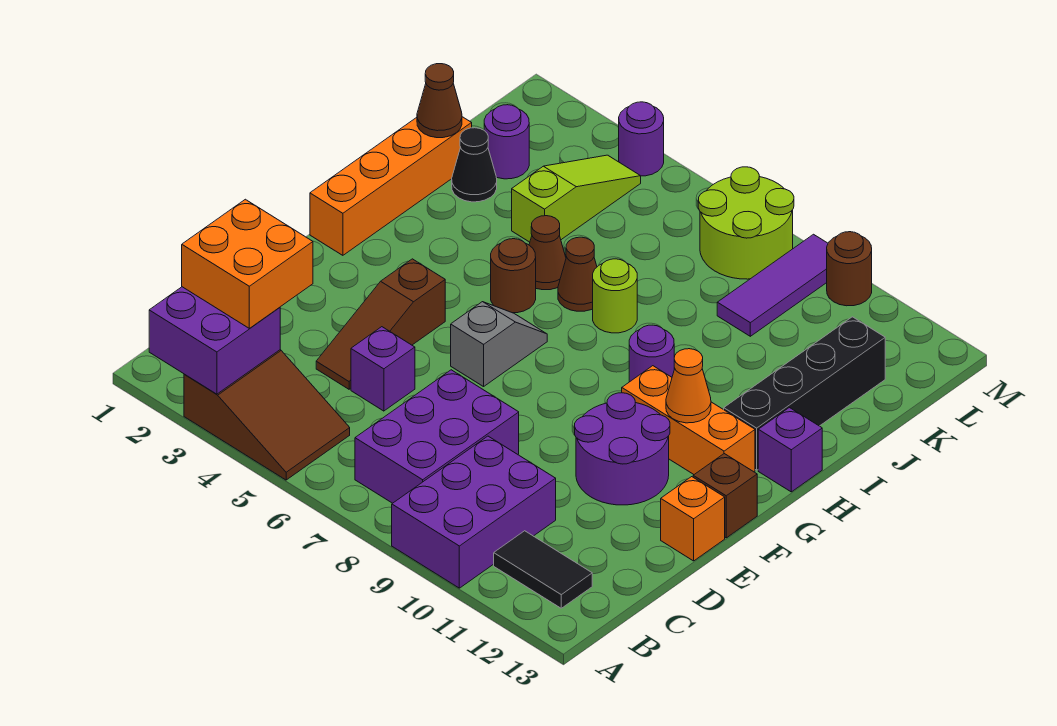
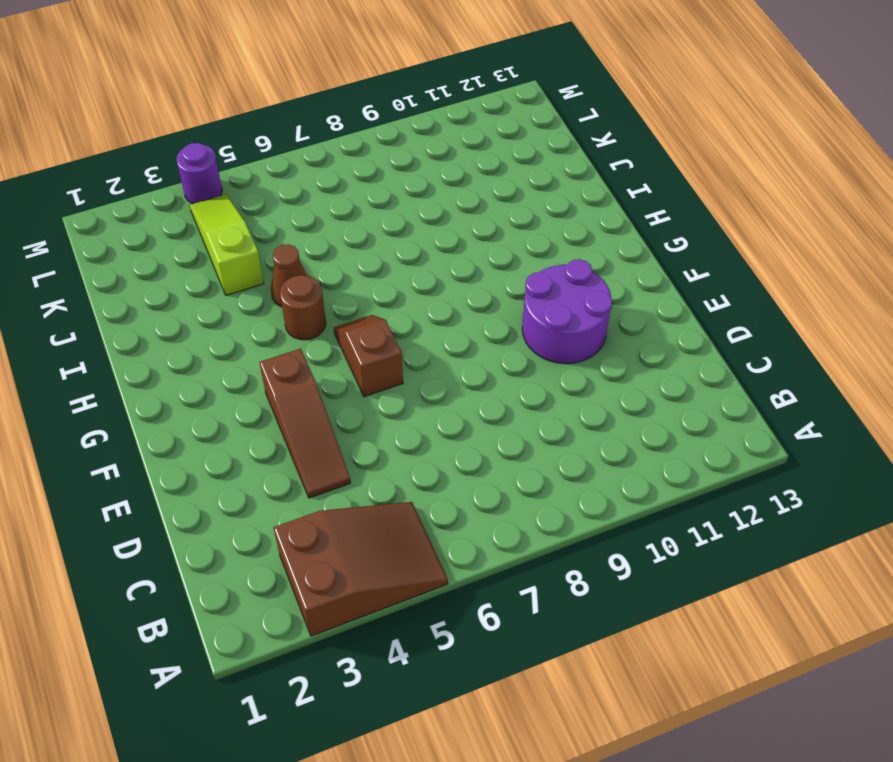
brown slope F6:G6 level 1 top F -> grey slope F6:G6 level 1 top F
none -> purple brick A9:C10 level 1
none -> purple brick B7:D8 level 1
none -> black tile B11:B12 level 1
none -> purple brick D5 level 1

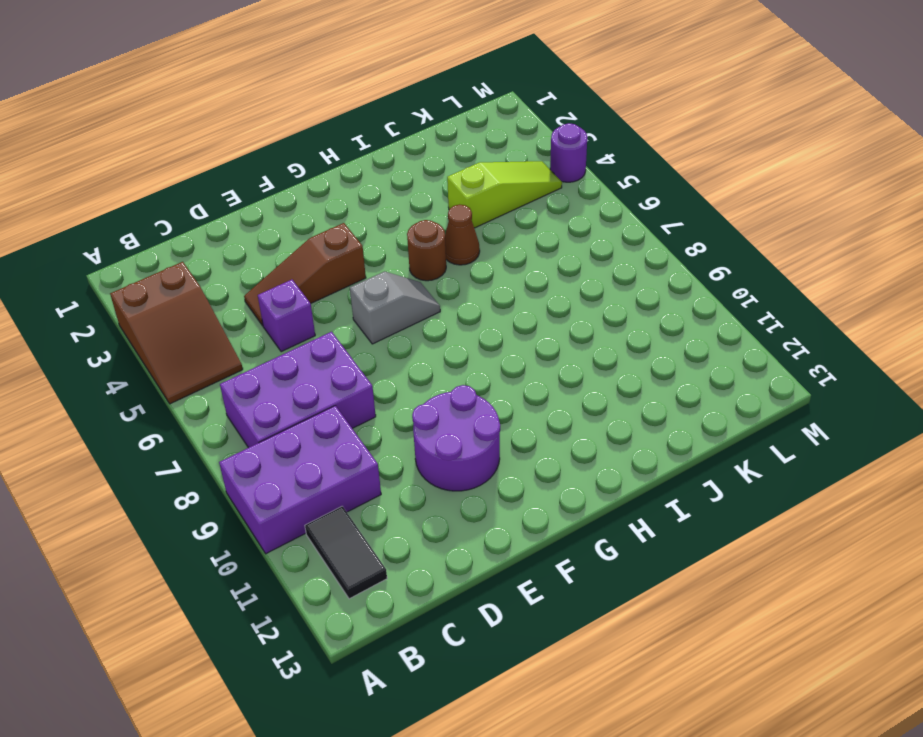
none -> orange brick E13 level 1
none -> brown brick F13 level 1
none -> orange brick G1:J1 level 1
none -> orange brick G10:G12 level 1

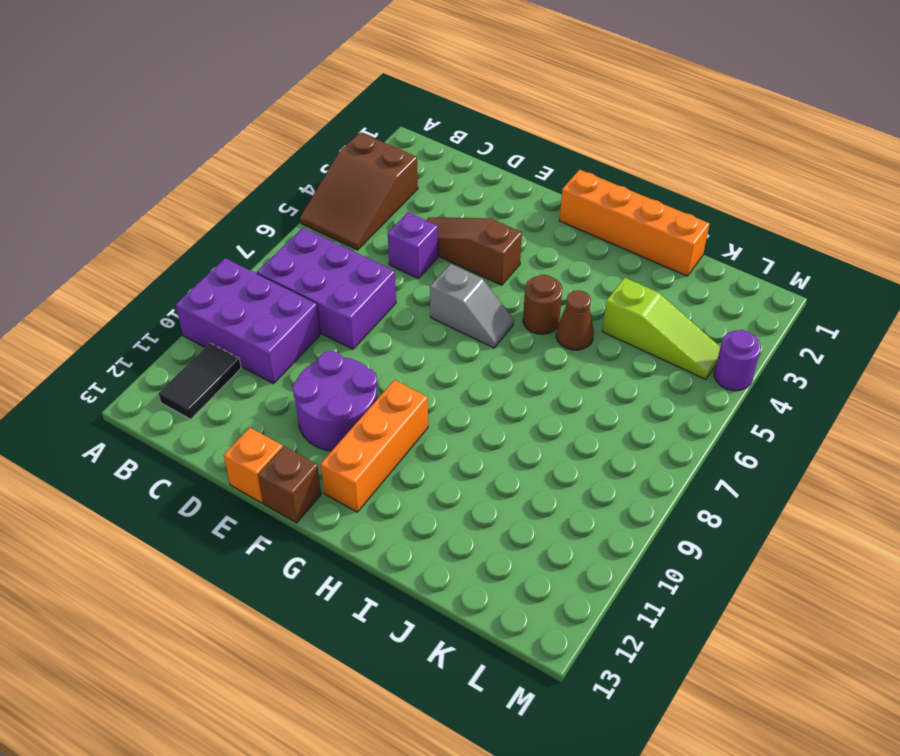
none -> purple round brick H9 level 1
none -> black brick H12:K12 level 1
none -> purple brick H13 level 1
none -> brown cone I6 level 1

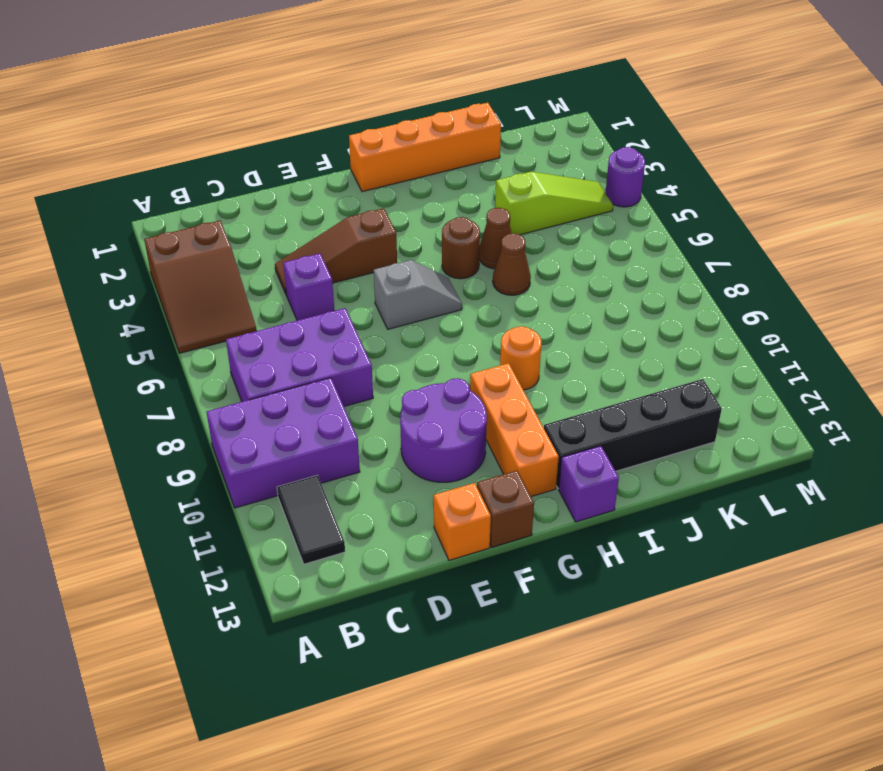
orange round brick H9 level 1 -> purple round brick H9 level 1
none -> lime round brick I7 level 1
none -> black cone J2 level 1
none -> purple round brick K2 level 1
none -> purple tile K9:M9 level 1

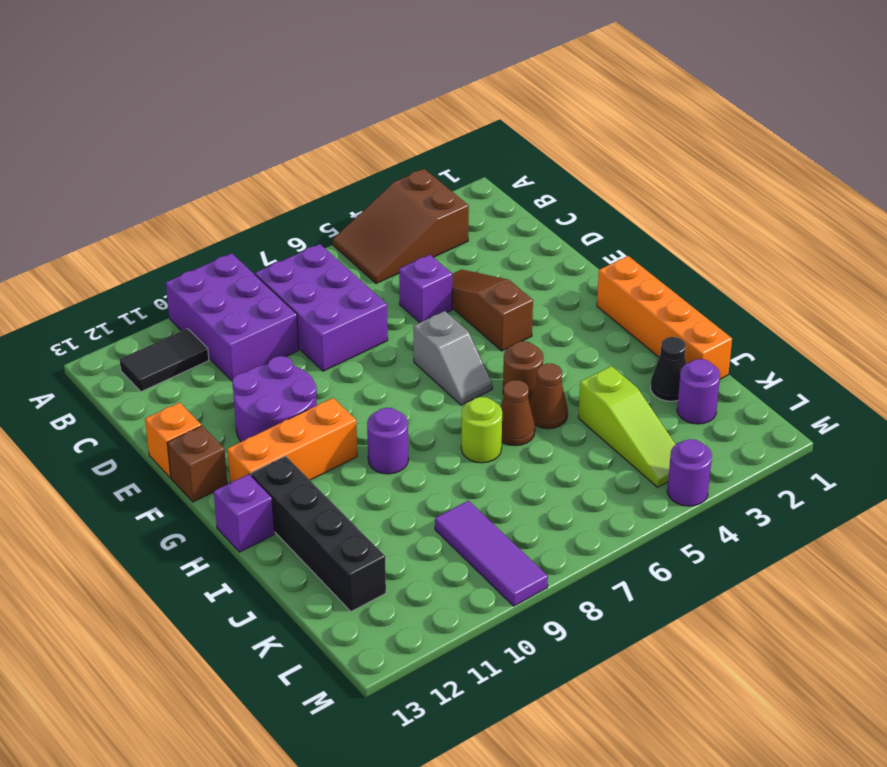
none -> lime round brick L7:M8 level 1
none -> brown round brick M10 level 1
none -> purple brick A2:B3 level 2
none -> orange cone G11 level 2

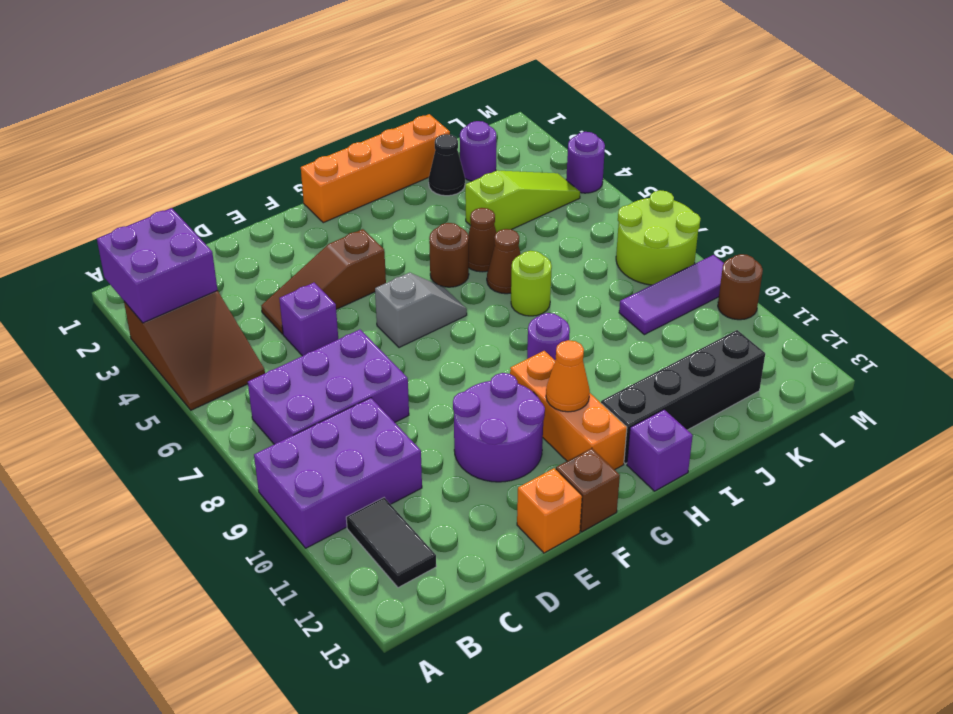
none -> brown cone J1 level 2
none -> orange brick B2:C3 level 3

